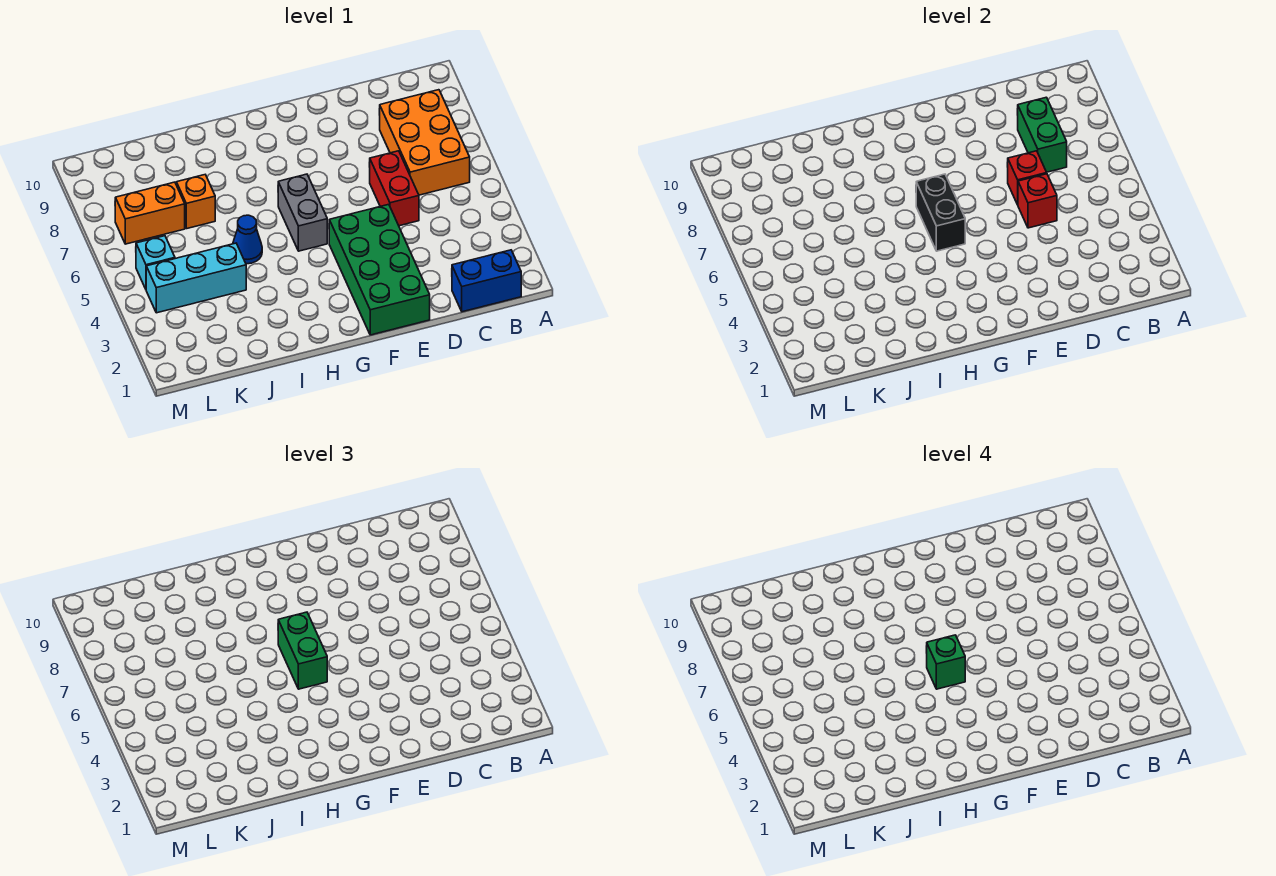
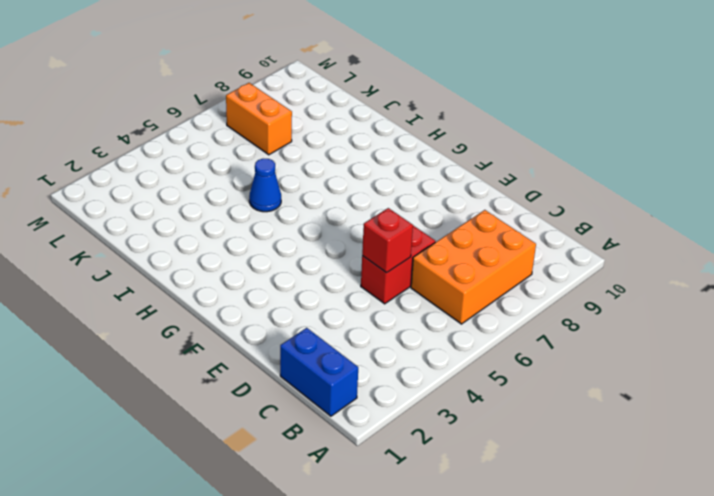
none -> green brick E1:F4 level 1
none -> grey brick G5:G6 level 1
none -> cyan brick J4:L4 level 1

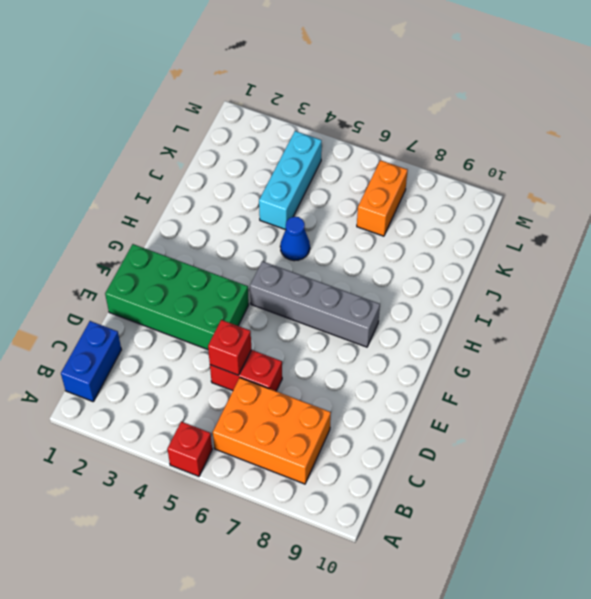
red brick A5 level 1 -> red brick D6 level 2
grey brick G5:G8 level 1 -> grey brick G5:G6 level 1
none -> orange brick J7 level 1
none -> cyan brick L5 level 1
none -> green brick C7:C8 level 2

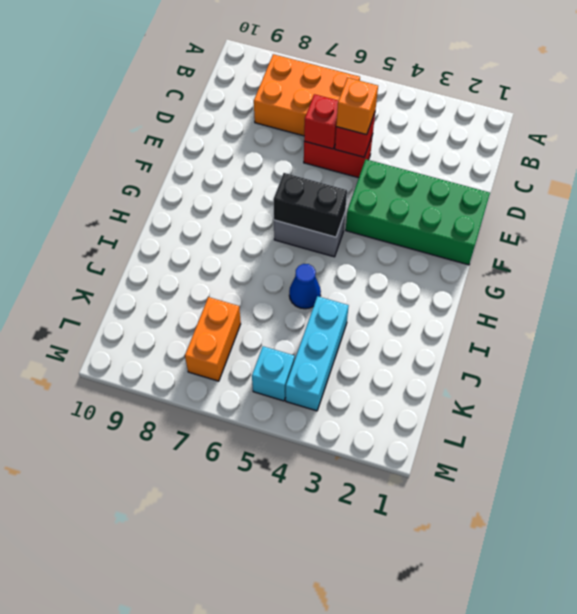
orange brick D5 level 3 -> orange brick J7 level 1
none -> blue brick B1:C1 level 1
none -> green brick C7:C8 level 2
none -> green brick G5:G6 level 3

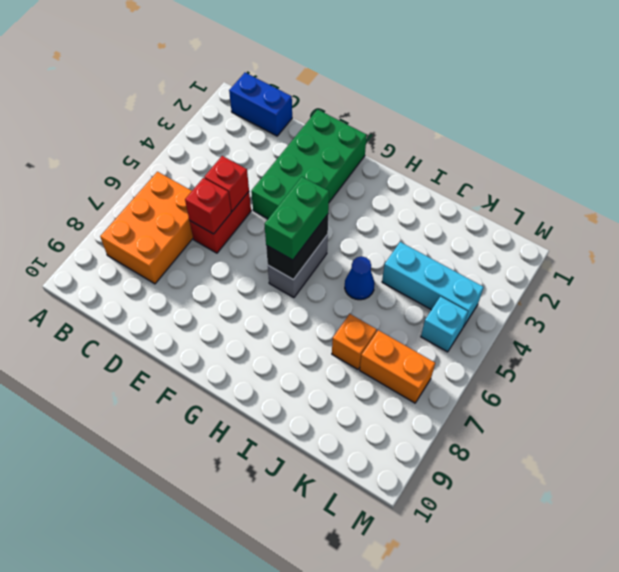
none -> green brick C7:C8 level 2
none -> green brick G5 level 4

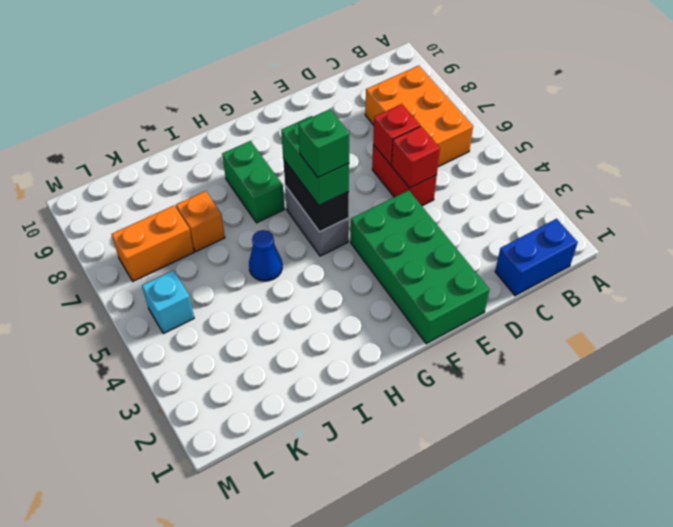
green brick H7:H8 level 1 -> green brick C7:C8 level 2
none -> cyan brick J4:L4 level 1

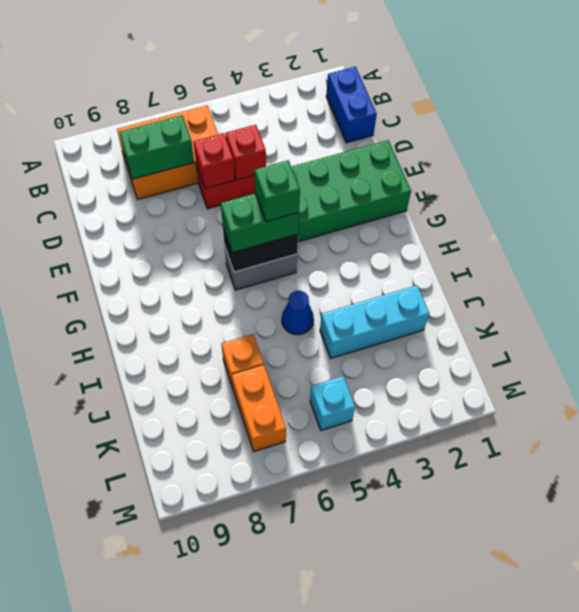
cyan brick J2:J4 level 1 -> cyan brick J4:L4 level 1

